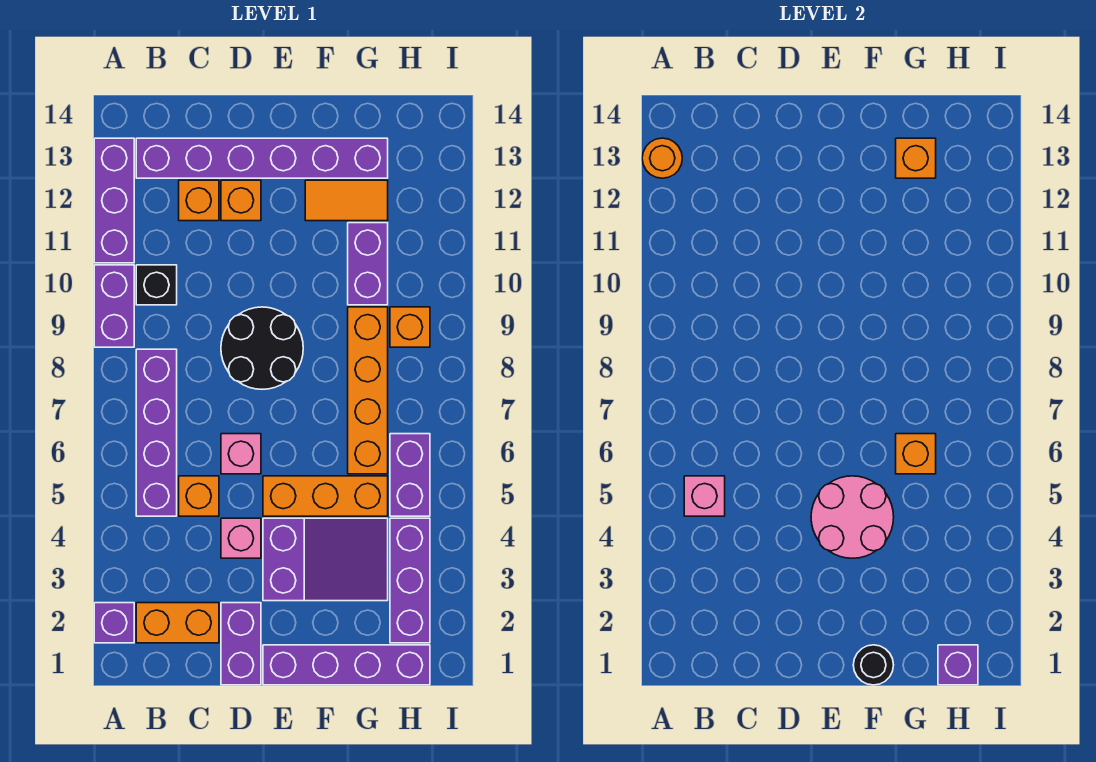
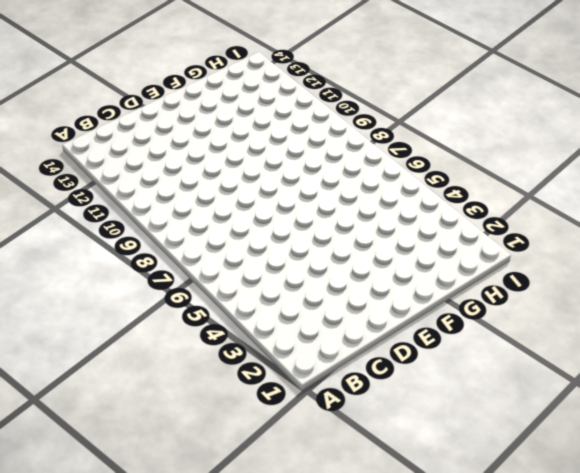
none -> purple brick A2 level 1
none -> purple brick A9:A10 level 1
none -> purple brick A11:A13 level 1
none -> orange brick B2:C2 level 1

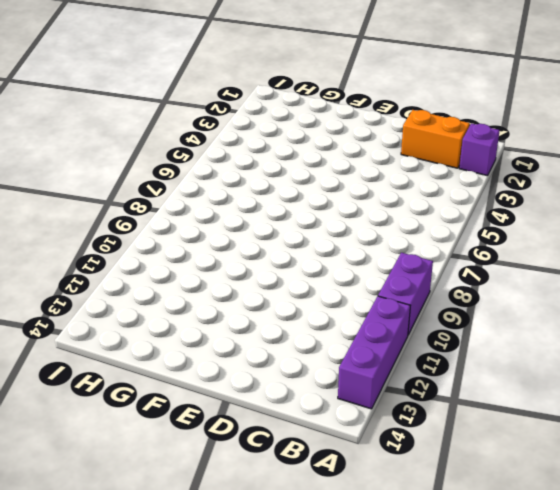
none -> purple brick B5:B8 level 1
none -> black brick B10 level 1
none -> purple brick B13:G13 level 1
none -> orange brick C5 level 1

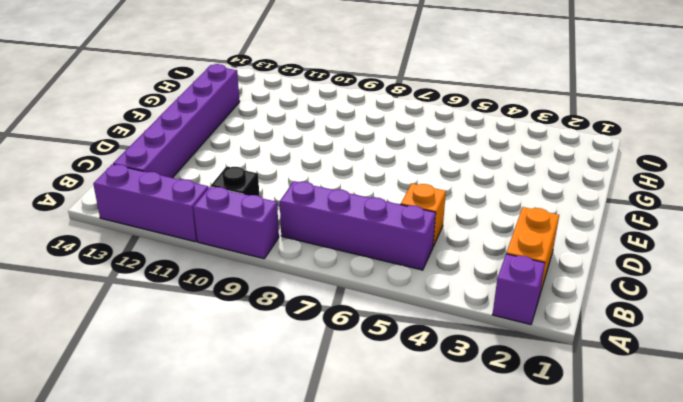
none -> orange brick C12 level 1
none -> purple brick D1:D2 level 1
none -> pink brick D4 level 1
none -> pink brick D6 level 1

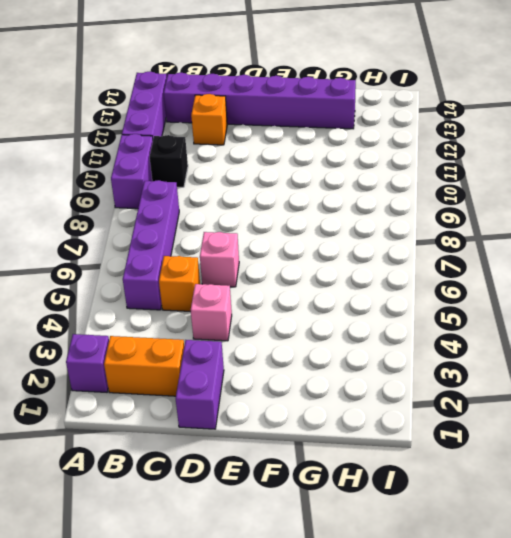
none -> black round brick D8:E9 level 1
none -> orange brick D12 level 1
none -> purple brick E1:H1 level 1
none -> purple slope E3:G4 level 1 top E

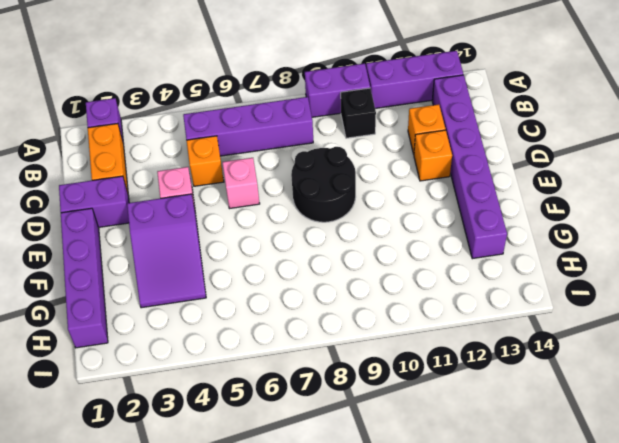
none -> orange brick E5:G5 level 1
none -> orange tile F12:G12 level 1
none -> orange brick G6:G9 level 1
none -> purple brick G10:G11 level 1

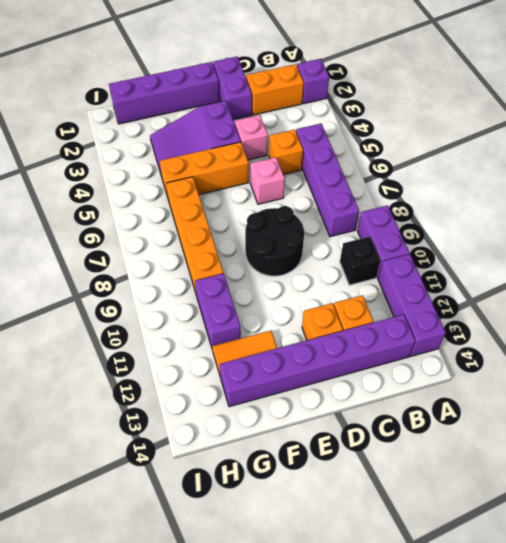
none -> purple brick H2:H4 level 1
none -> purple brick H5:H6 level 1
none -> orange brick H9 level 1
none -> orange round brick A13 level 2

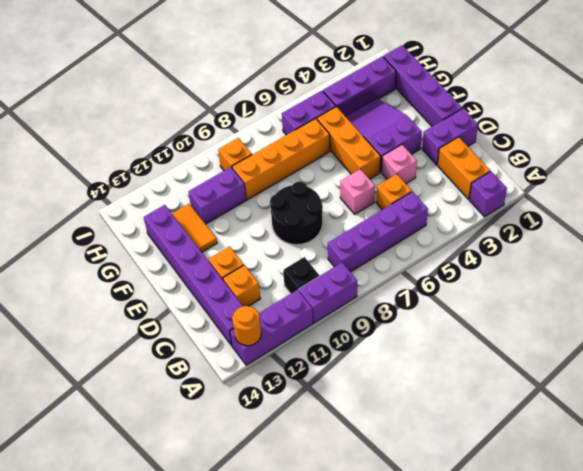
none -> pink brick B5 level 2
none -> pink round brick E4:F5 level 2
none -> black round brick F1 level 2
none -> orange brick G6 level 2

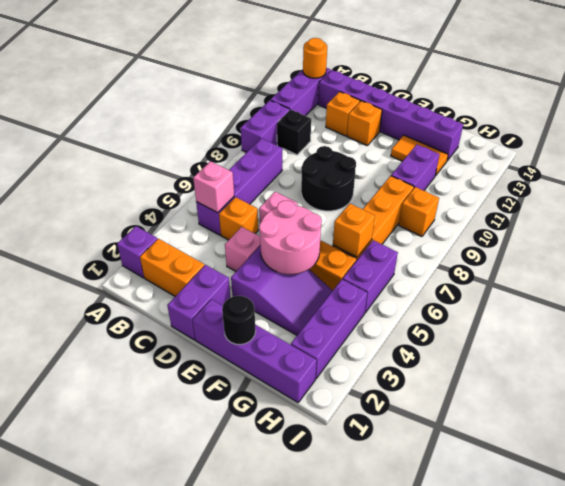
none -> orange brick G13 level 2
none -> purple brick H1 level 2

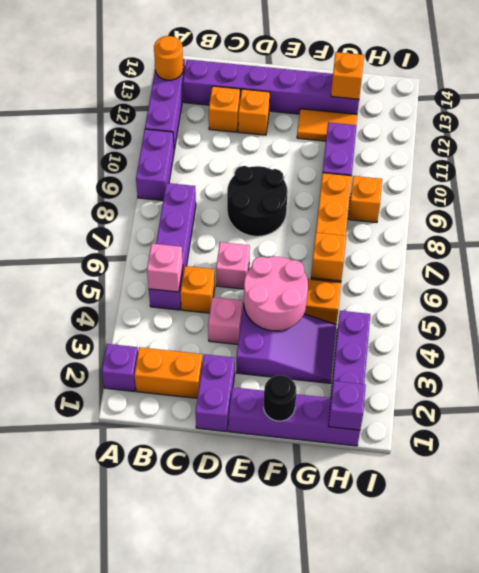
none -> black brick B10 level 1
none -> purple brick H5:H6 level 1

